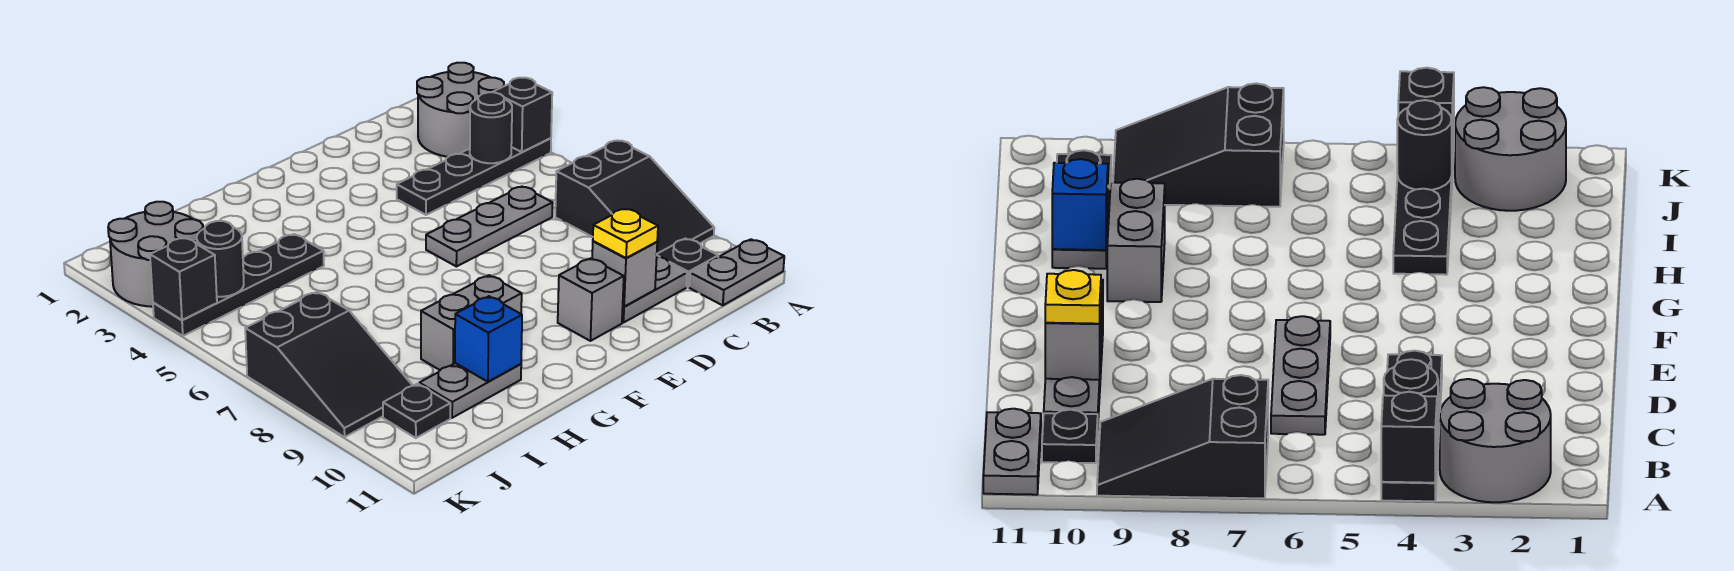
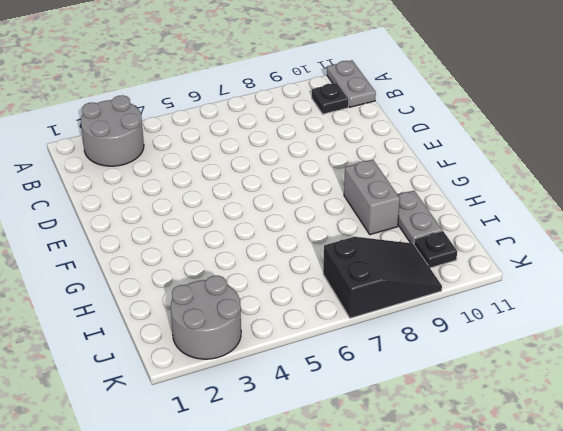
none -> black plate A4:D4 level 1
none -> black slope A7:B9 level 1 top 7
none -> grey plate C6:E6 level 1

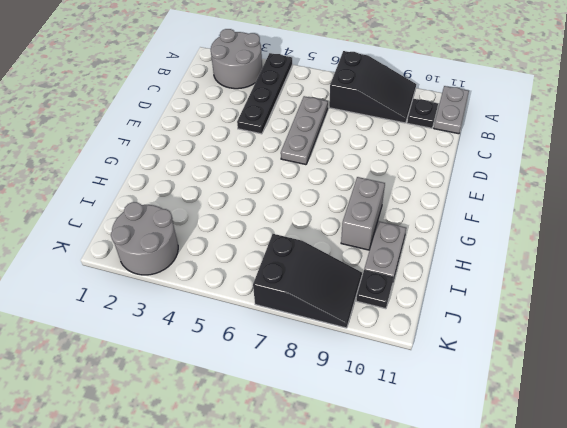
none -> grey plate C10:D10 level 1
none -> grey brick E10 level 1
none -> black plate H4:K4 level 1

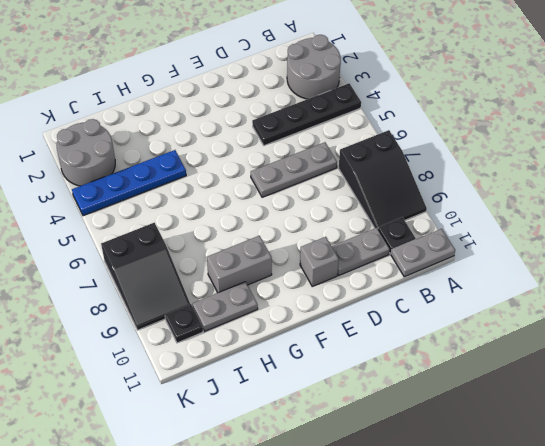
blue plate H4:K4 level 1 -> black plate H4:K4 level 1
none -> black brick A4 level 2
none -> black round brick B4 level 2
none -> grey brick D10 level 2

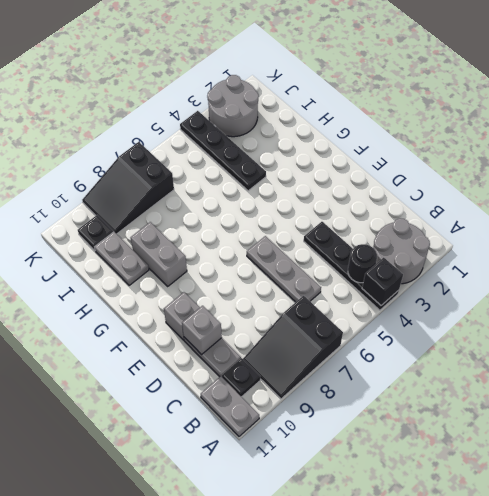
none -> blue brick H10 level 2
none -> black round brick J4 level 2
none -> black brick K4 level 2

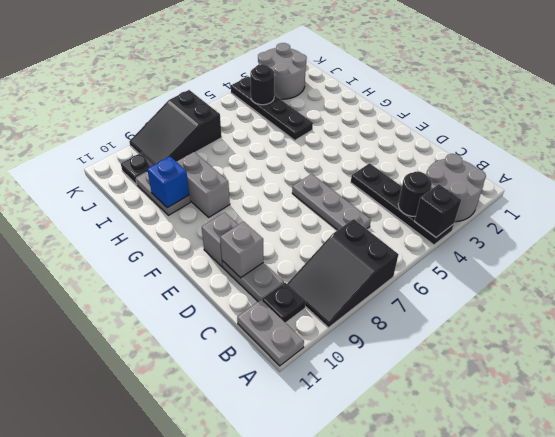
none -> black brick K4 level 2
none -> yellow plate D10 level 3

